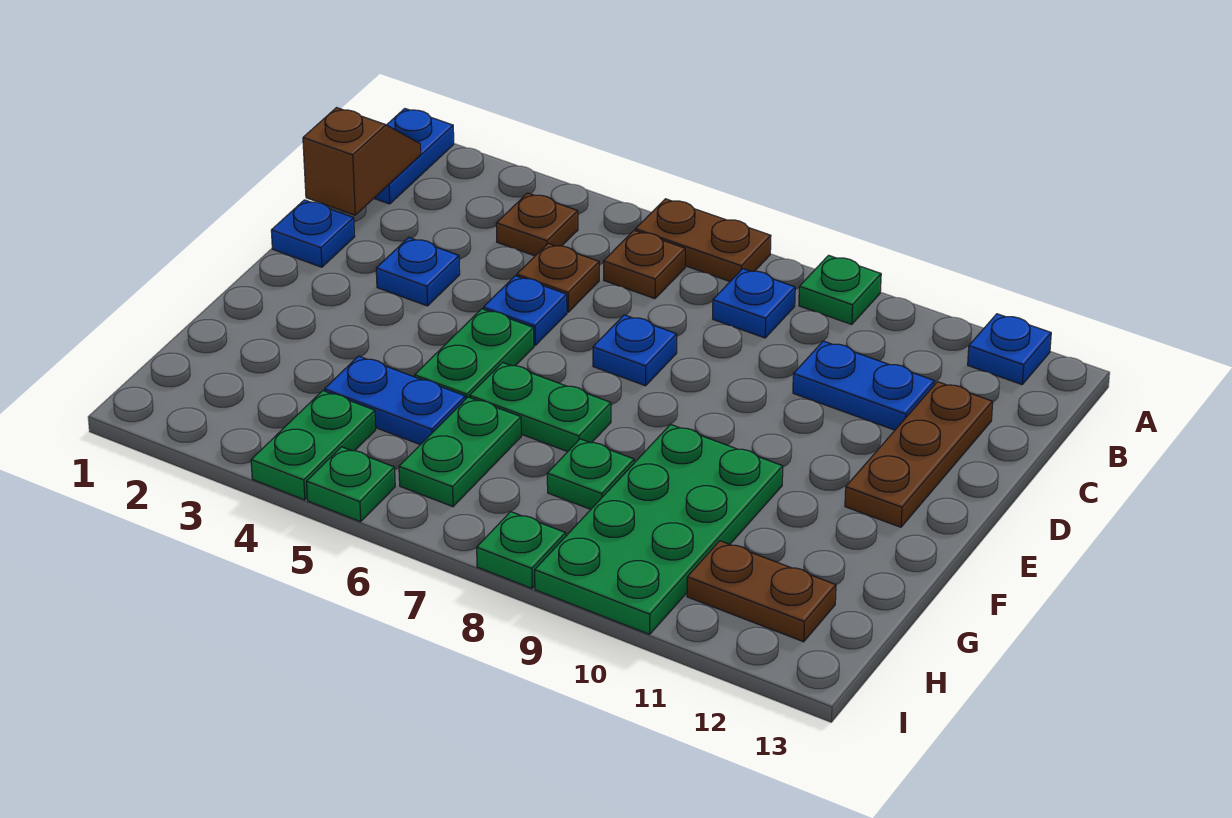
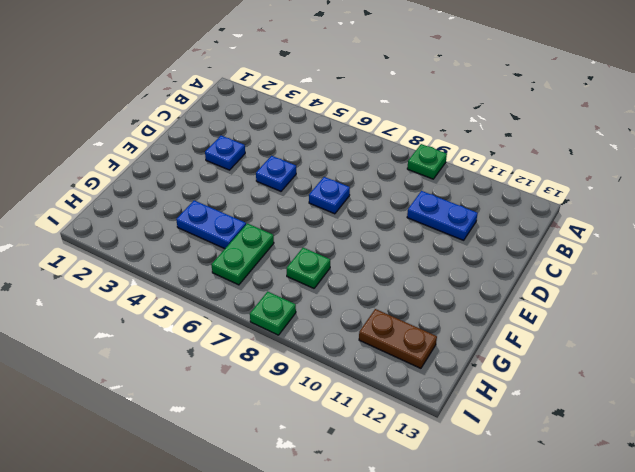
none -> blue plate A1:B1 level 1
none -> brown plate A6:A7 level 1
none -> blue plate A12 level 1

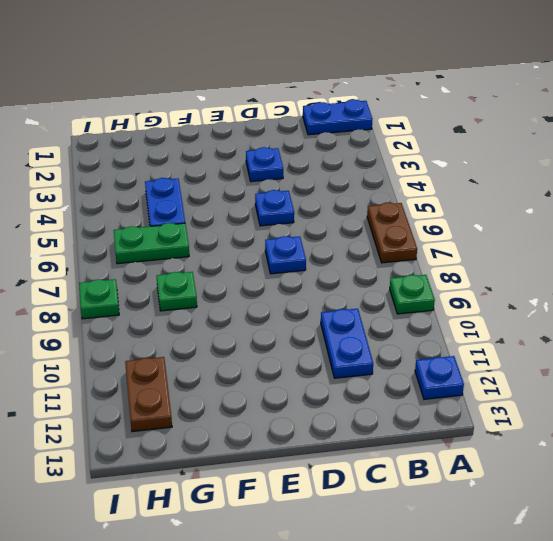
none -> brown plate B4 level 1
none -> brown plate B6 level 1
none -> blue plate B8 level 1

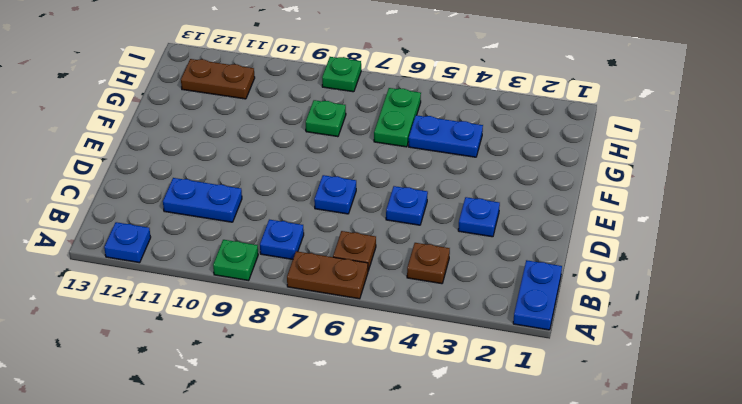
none -> brown plate C5 level 1
none -> brown plate C12:E12 level 1
none -> blue plate D1 level 1

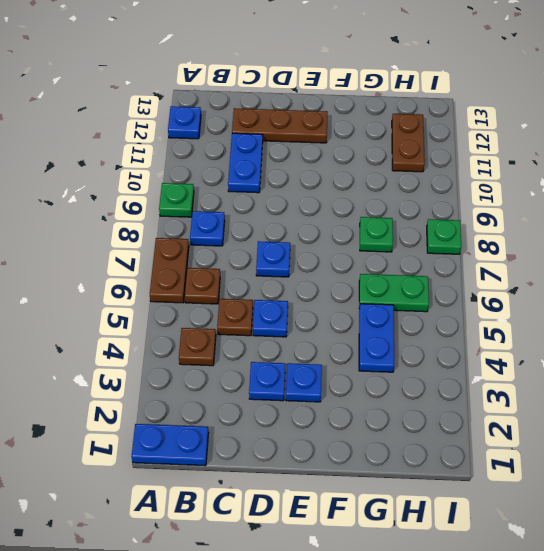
blue plate E3 level 1 -> blue plate D1 level 1
none -> green plate E5:F5 level 1
none -> green plate F6:F7 level 1
none -> green plate F9:I10 level 1

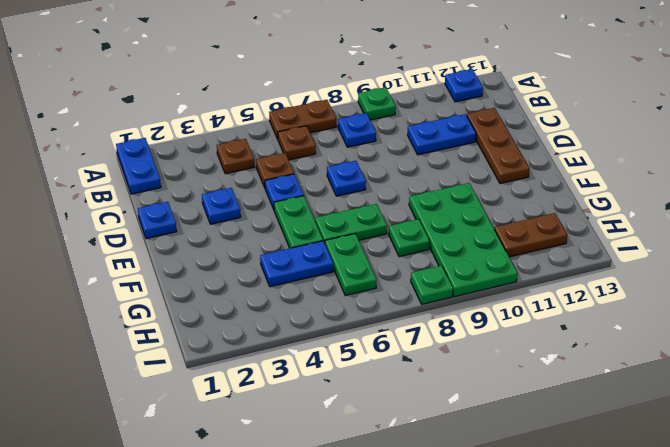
none -> green plate H4:I4 level 1
none -> green plate I5 level 1
none -> brown slope B1:C1 level 2 top C

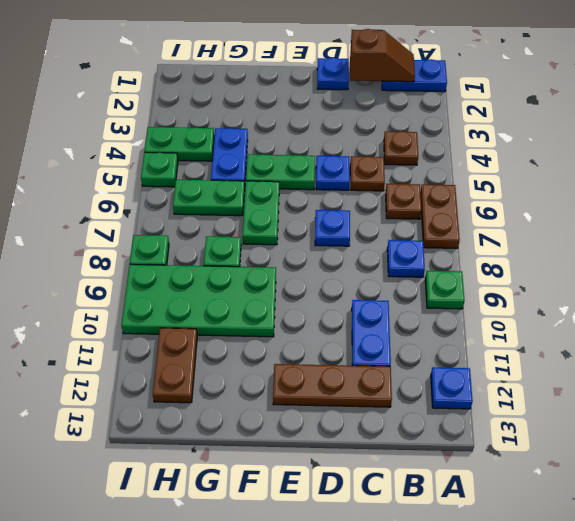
none -> blue plate D3 level 1

